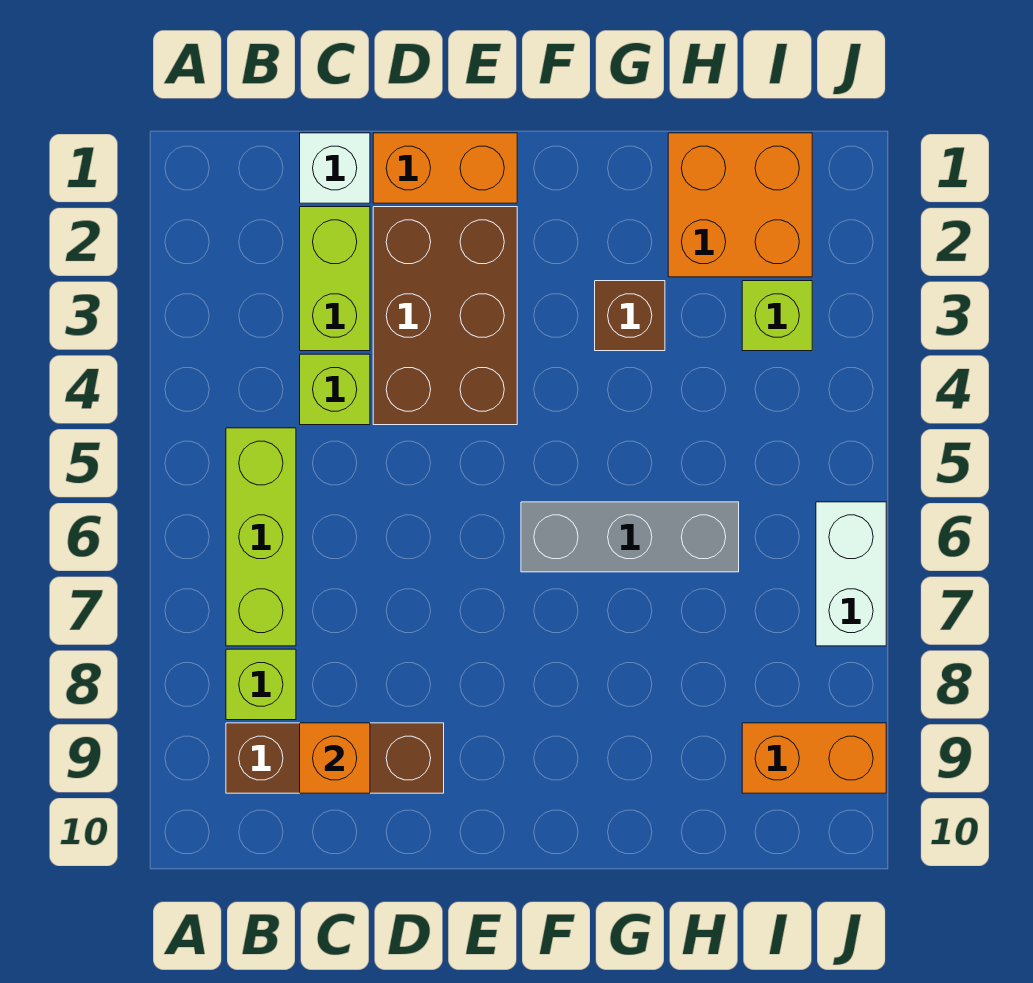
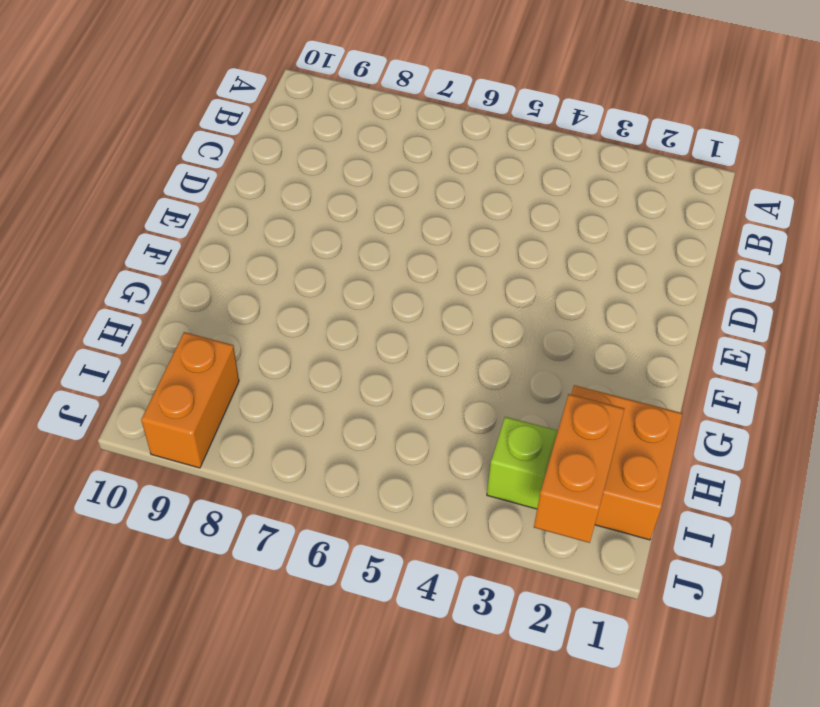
orange brick I2:J2 level 2 -> orange brick D1:E1 level 1
none -> lime brick B5:B7 level 1
none -> lime brick B8 level 1
none -> brown brick B9:D9 level 1

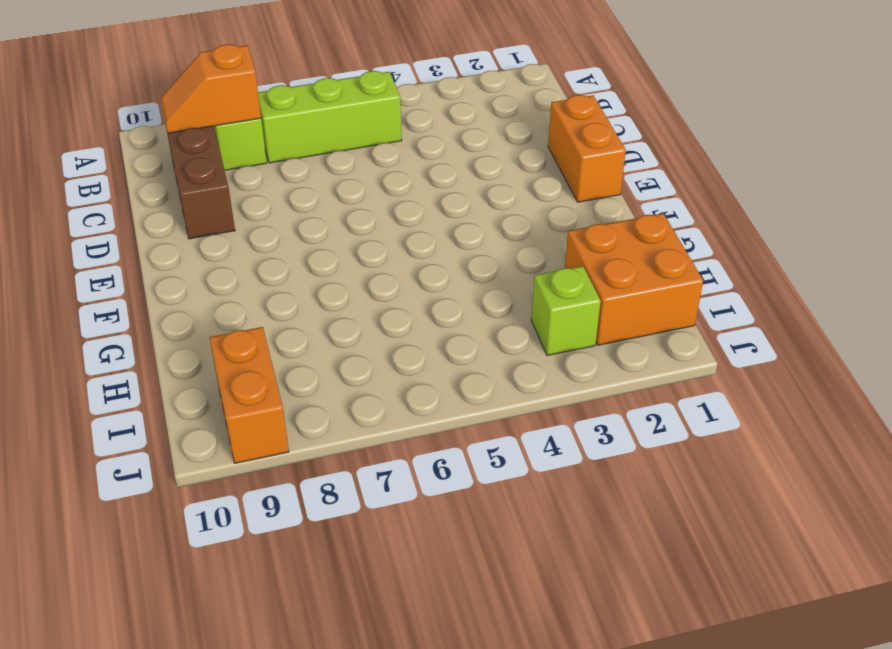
orange slope B8:B9 level 2 top 8 -> none
none -> white brick C1 level 1
none -> lime brick C2:C3 level 1
none -> lime brick C4 level 1

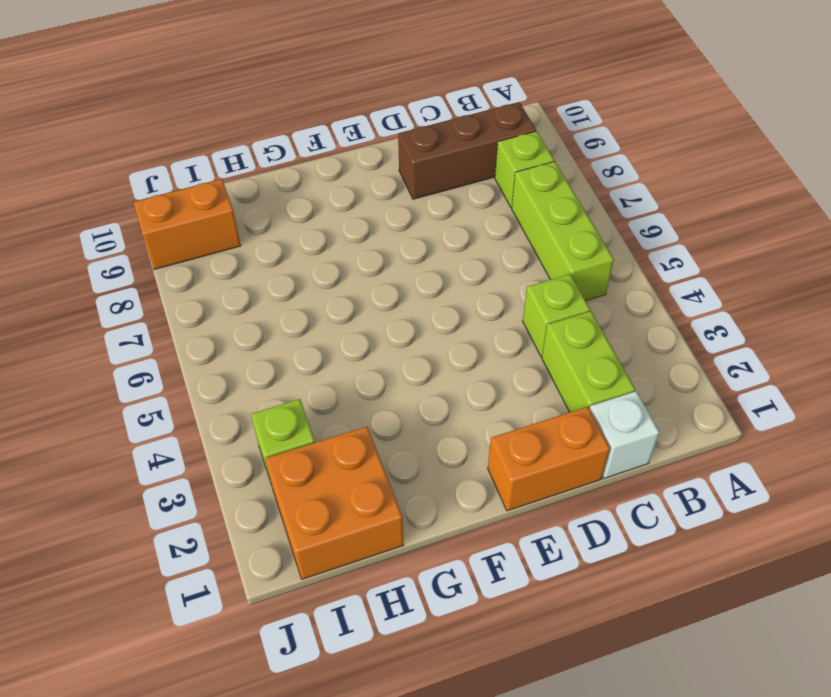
none -> brown brick D2:E4 level 1
none -> grey brick F6:H6 level 1
none -> brown brick G3 level 1

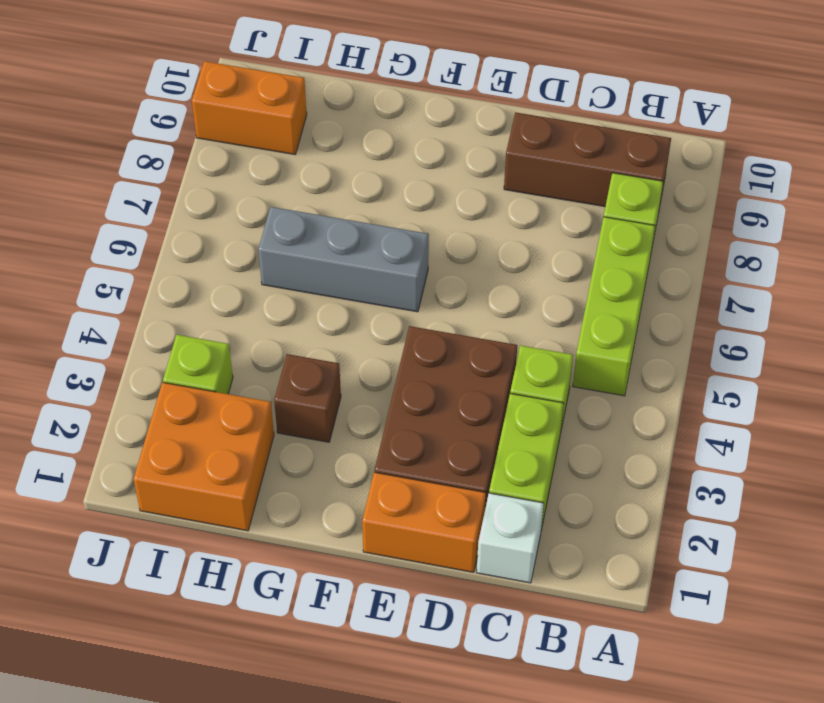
none -> white brick J6:J7 level 1
none -> orange brick C9 level 2

